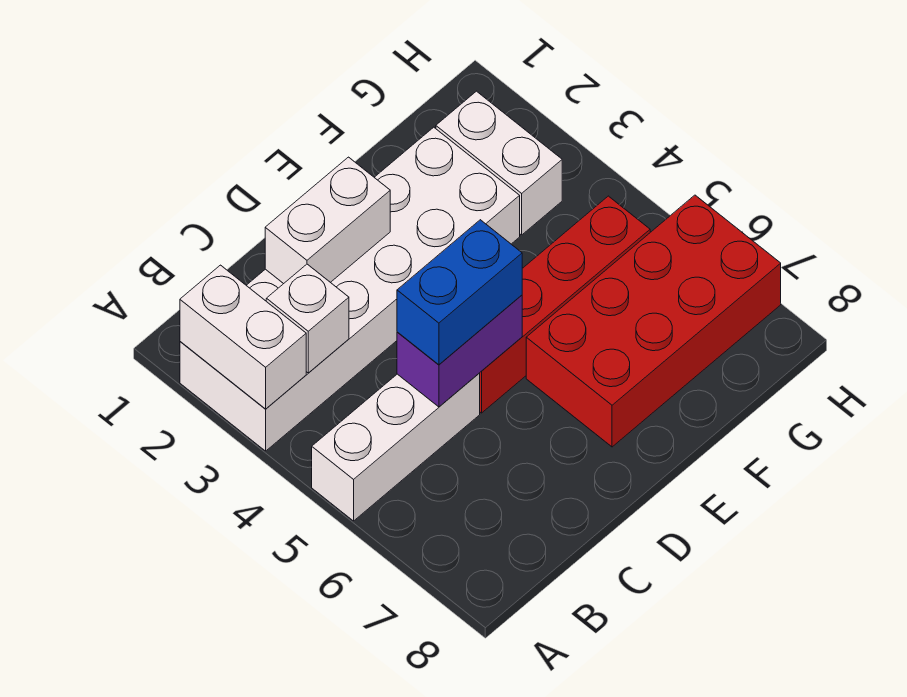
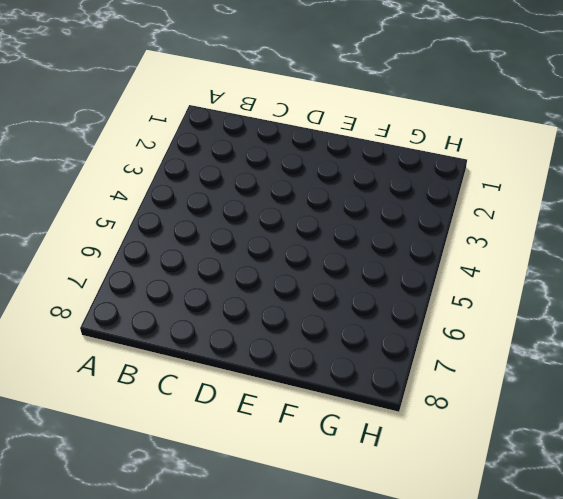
none -> white brick A2:F3 level 1
none -> white brick A5:C5 level 1

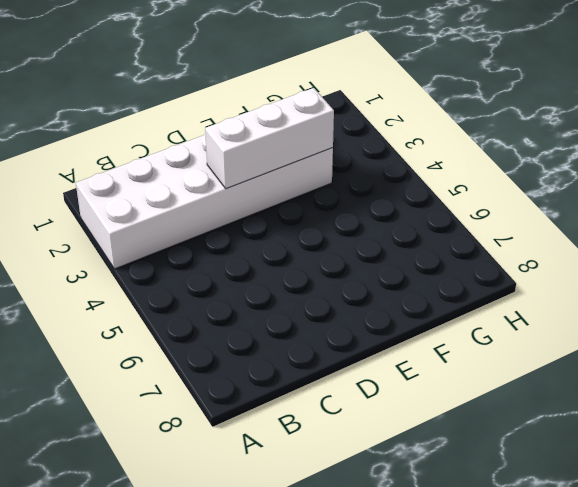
white brick D3:F3 level 2 -> white brick A5:C5 level 1
none -> red brick D5:G5 level 1
none -> red brick E6:H7 level 1

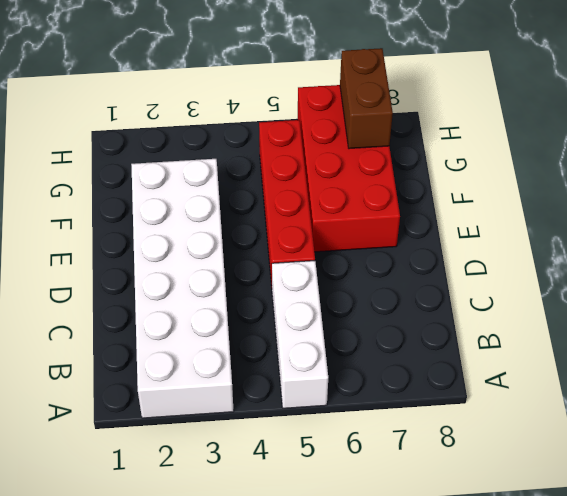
brown brick G7:H7 level 2 -> none
none -> white brick G2:G3 level 1
none -> white brick A2:A3 level 2

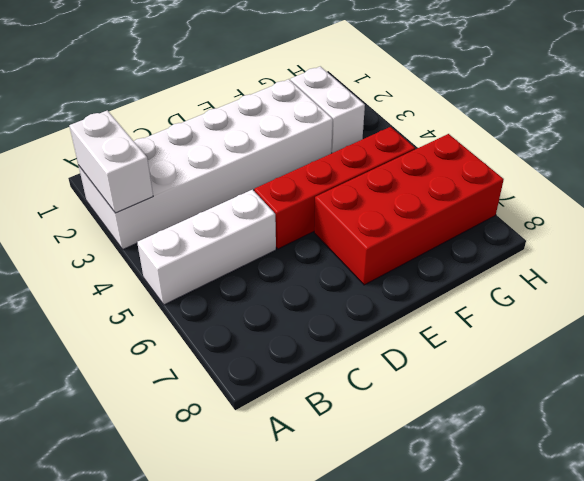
none -> white brick B3 level 2
none -> white brick C2:D2 level 2

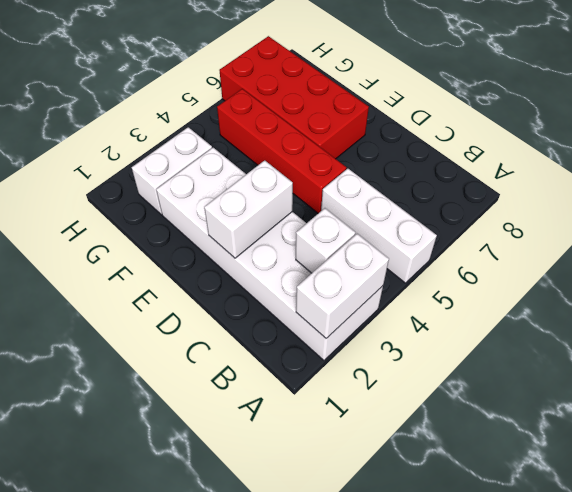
white brick D2:D3 level 2 -> white brick C2:D2 level 2
none -> purple brick C5:D5 level 2
none -> blue brick C5:D5 level 3

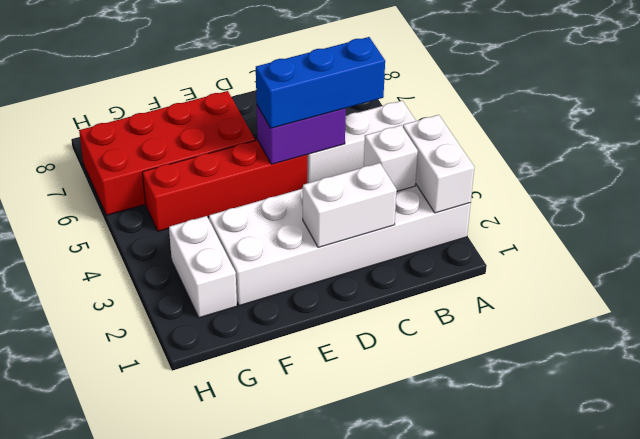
blue brick B5:D5 level 3 -> blue brick C5:D5 level 3

